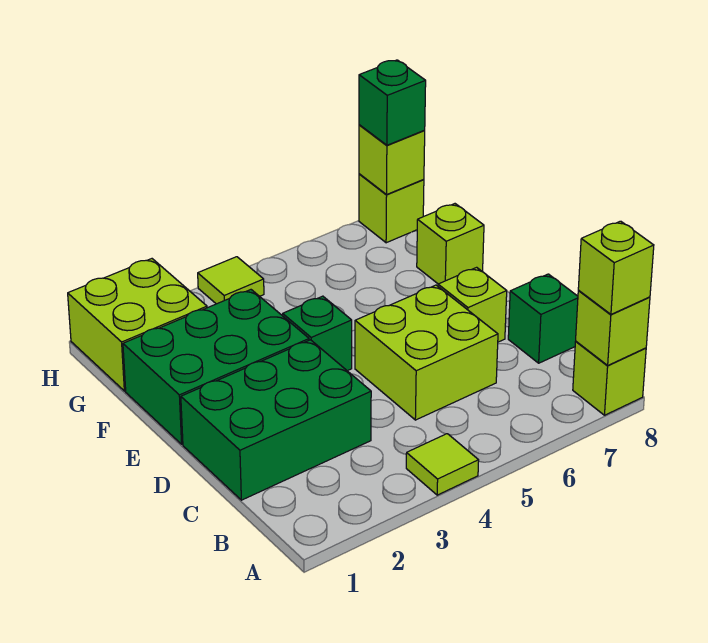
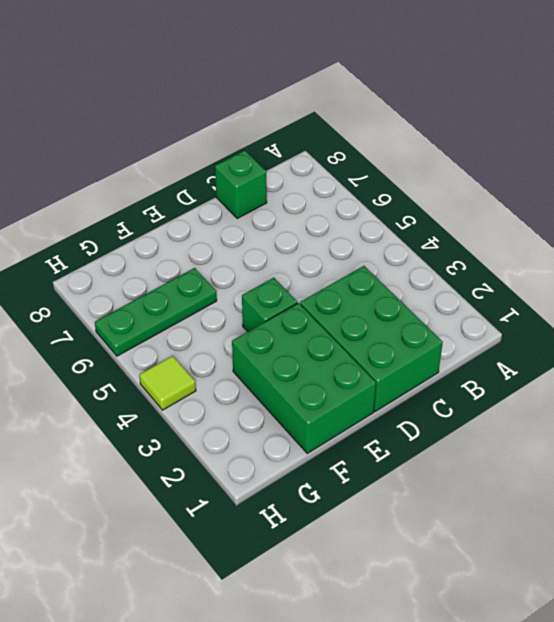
green plate F6:H6 level 1 -> none
none -> lime tile A4 level 1
none -> lime brick A8 level 1
none -> lime brick C5:D6 level 1

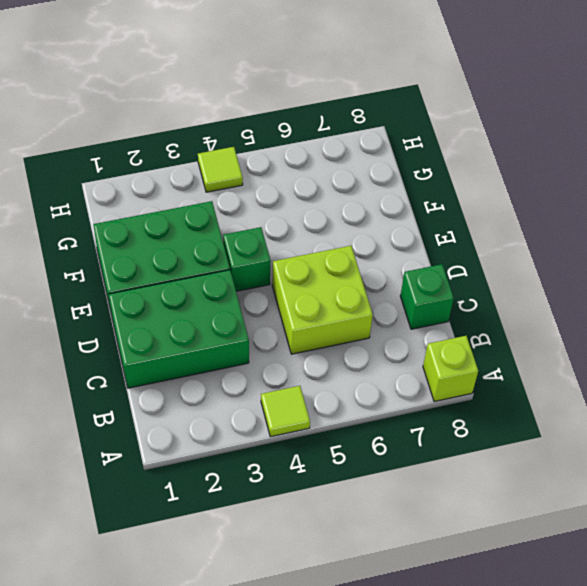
none -> lime brick D7 level 1
none -> lime brick F8 level 1
none -> lime brick G1:H2 level 1

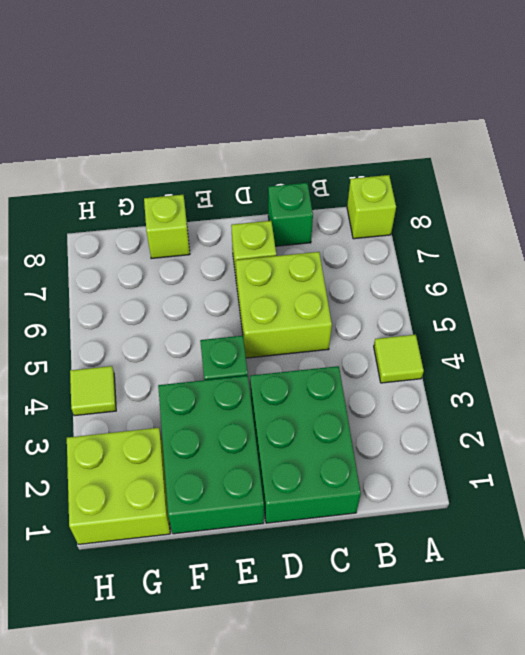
none -> lime brick H8 level 1
none -> lime brick A8 level 2
none -> lime brick H8 level 2

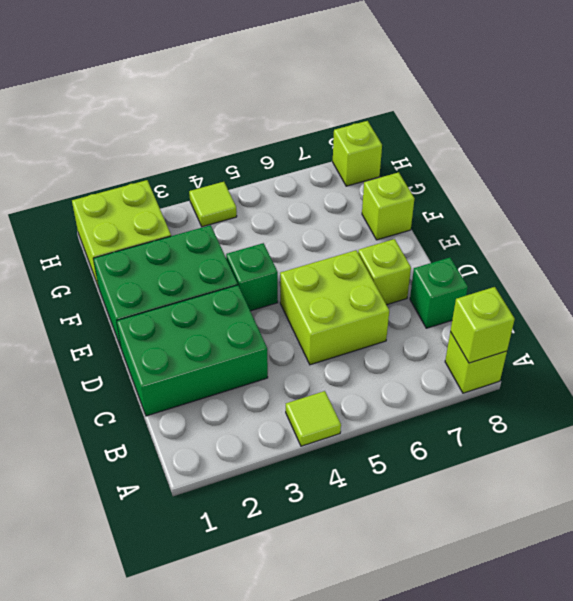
none -> lime brick H8 level 2
none -> lime brick A8 level 3
none -> green brick H8 level 3

